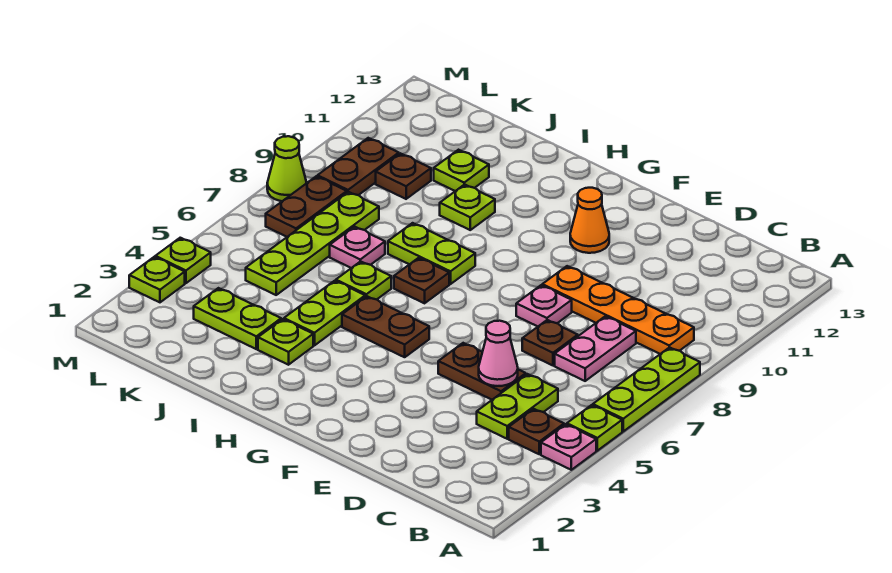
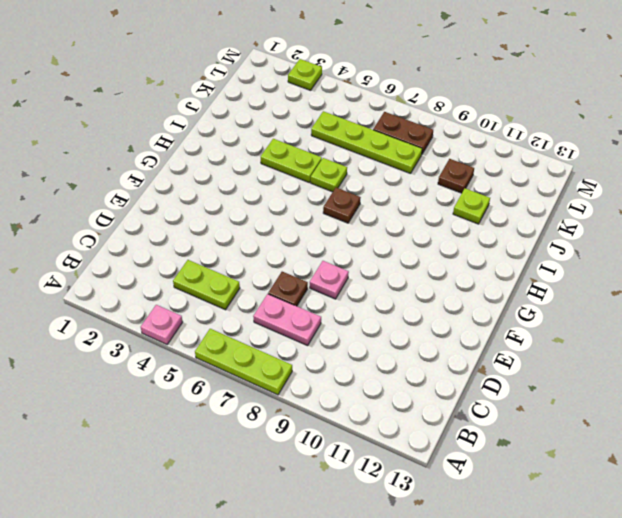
none -> lime plate A5 level 1
none -> brown plate B4 level 1
none -> orange plate B9:E9 level 1

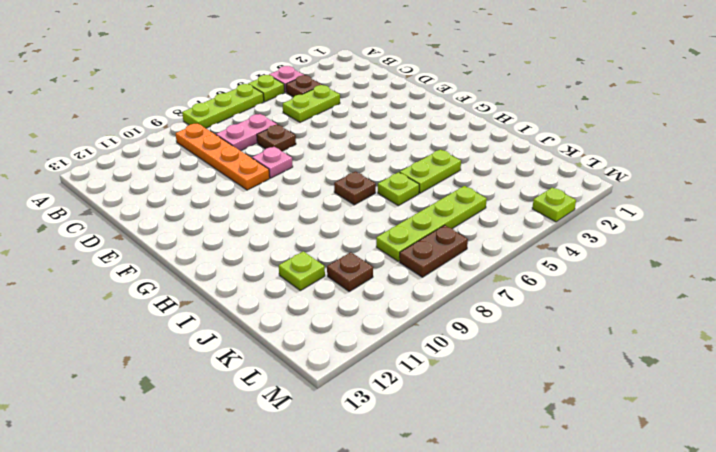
none -> brown plate D5:E5 level 1
none -> orange cone F11 level 1
none -> brown plate G5:H5 level 1

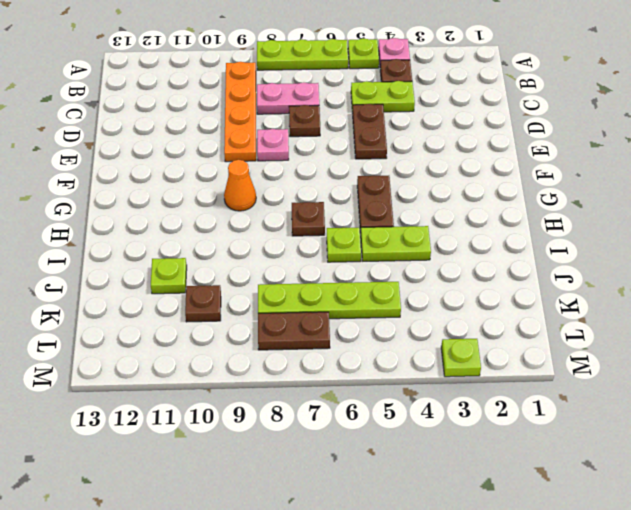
orange cone G9 level 1 -> orange cone F11 level 1
none -> lime plate H8:I8 level 1
none -> lime plate I3 level 1
none -> lime plate I10 level 1

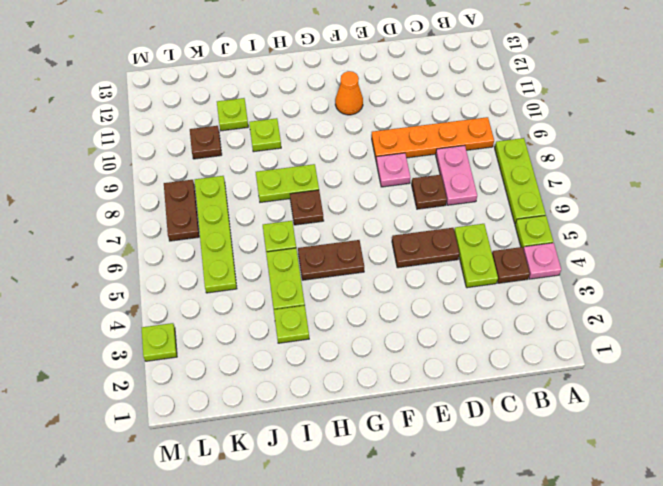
none -> lime plate J3:K3 level 1
none -> pink plate J7 level 1
none -> brown plate L9:L10 level 1

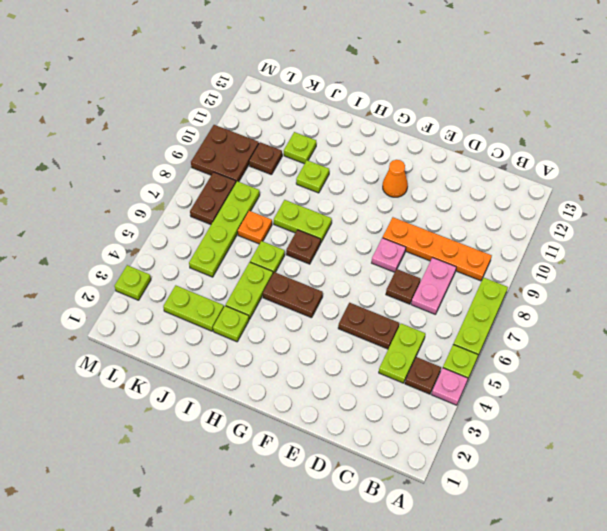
orange plate J7 level 1 -> pink plate J7 level 1
brown plate L9:M10 level 1 -> brown plate L9:L10 level 1
none -> lime plate M4 level 1
none -> lime cone M8 level 1
none -> pink cone D5 level 2

